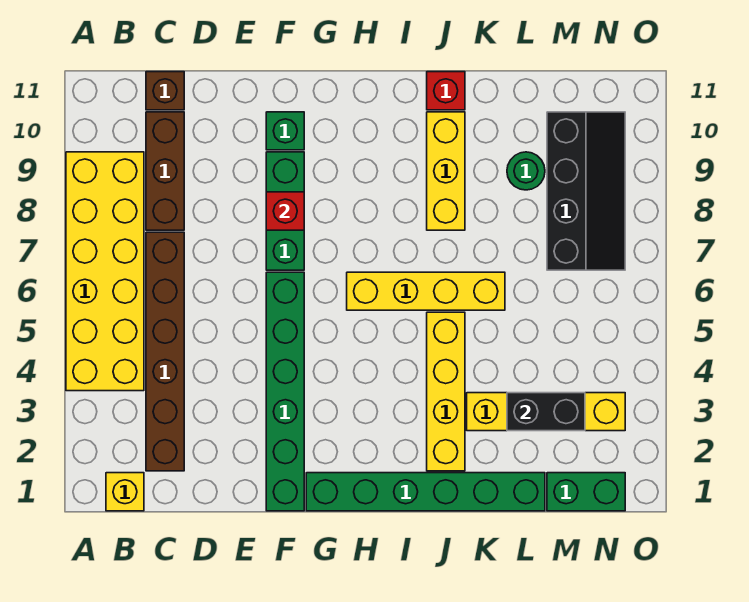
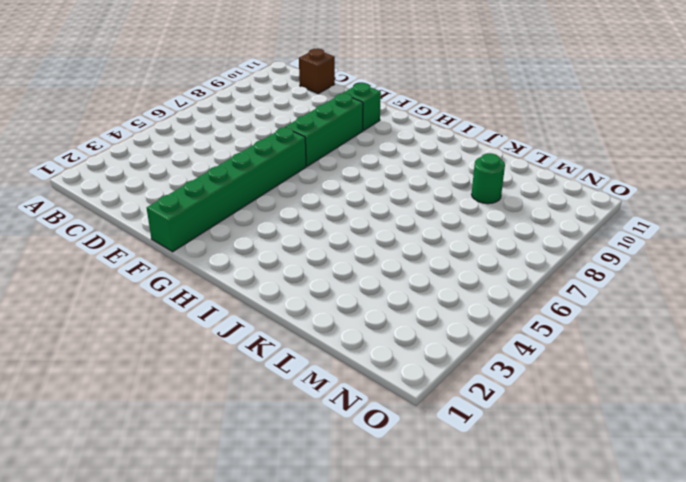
none -> yellow brick A4:B9 level 1
none -> yellow brick B1 level 1
none -> brown brick C2:C7 level 1

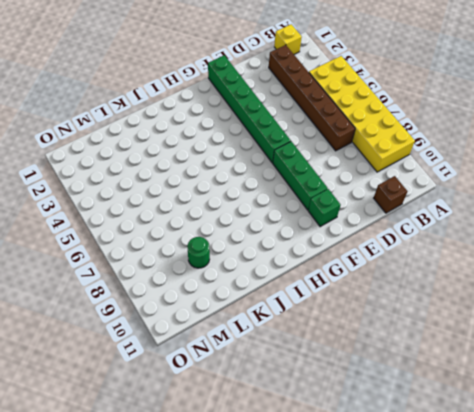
none -> brown brick C8:C10 level 1
none -> green brick G1:L1 level 1
none -> yellow brick H6:K6 level 1

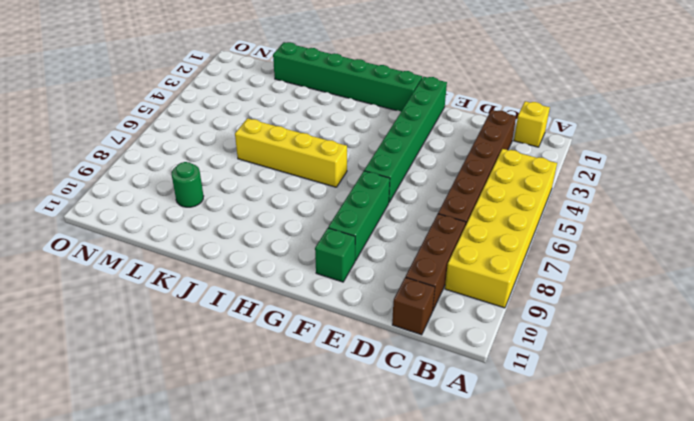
none -> yellow brick J2:J5 level 1
none -> yellow brick J8:J10 level 1
none -> red brick J11 level 1

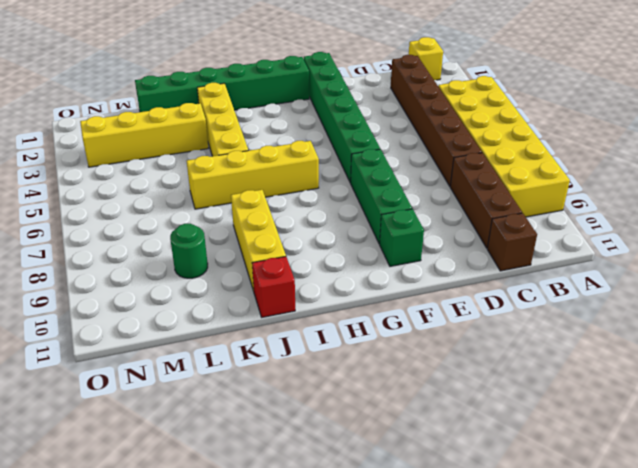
none -> green brick M1:N1 level 1
none -> black slope M7:N10 level 1 top M
none -> red brick F8 level 2

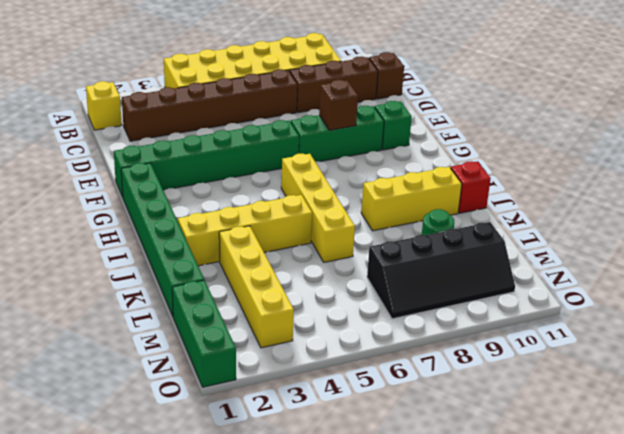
brown brick F8 level 2 -> red brick F8 level 2
green brick M1:O1 level 1 -> green brick M1:N1 level 1
none -> black brick L3:M3 level 2

